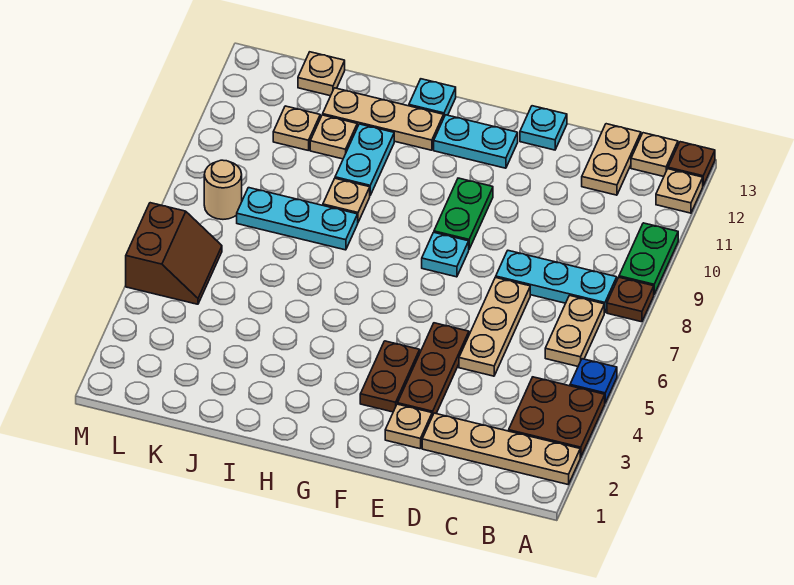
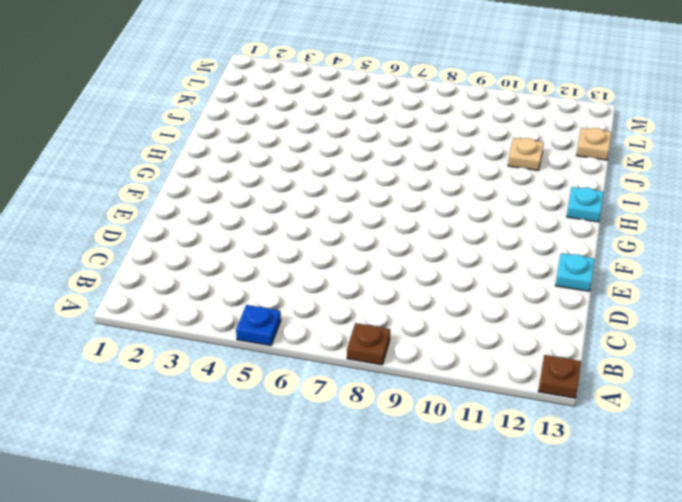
none -> tan plate A2:D2 level 1
none -> brown plate A3:B4 level 1
none -> green plate A9:A10 level 1

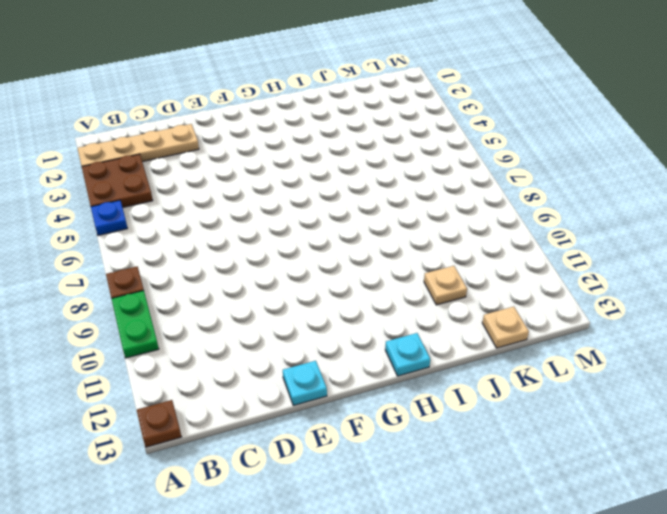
none -> tan plate A12 level 1
none -> tan plate B6:B7 level 1
none -> cyan plate B8:D8 level 1

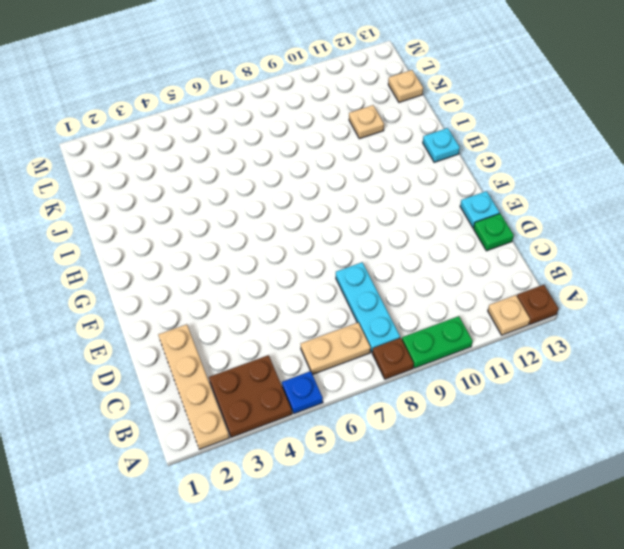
green plate D13 level 1 -> none
none -> tan plate B13 level 1
none -> tan plate C12:C13 level 1
none -> tan plate D5:D7 level 1

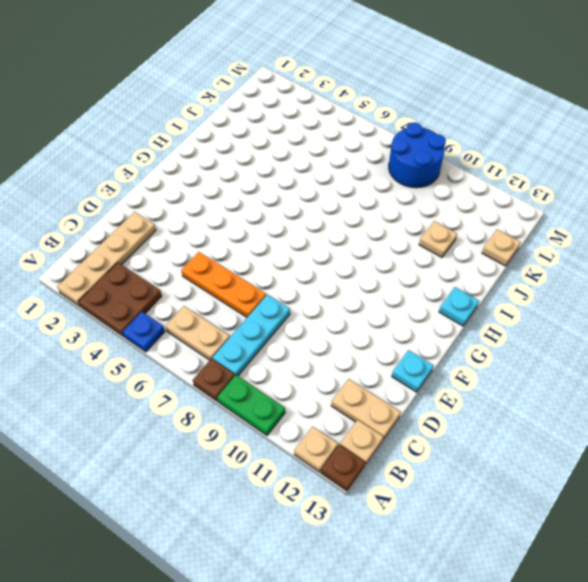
orange plate D5:D7 level 1 -> tan plate D5:D7 level 1
blue round brick L8:M9 level 1 -> tan round brick L8 level 1
none -> tan plate E2 level 1
none -> brown plate E3:E5 level 1
none -> brown plate F3:F4 level 1

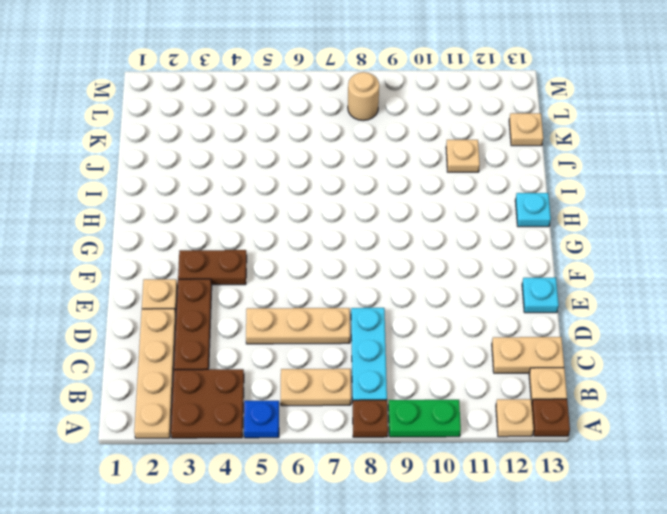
brown plate C3:E3 level 1 -> brown plate E3:E5 level 1
none -> cyan plate F8 level 1
none -> green plate F9:F10 level 1
none -> cyan plate F12:G12 level 1

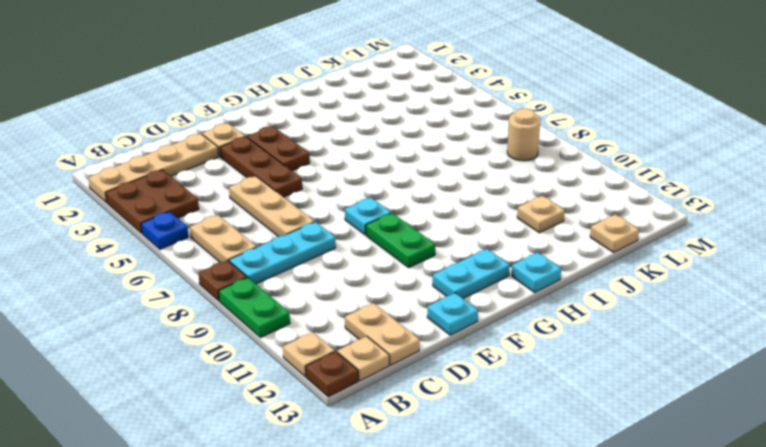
none -> tan plate H12:J12 level 1
none -> cyan plate I8:K8 level 1
none -> tan plate I9 level 1

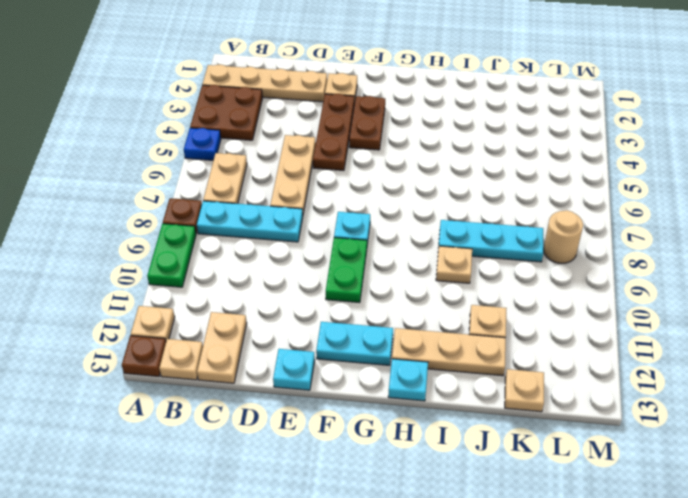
none -> cyan plate I10:I11 level 1
none -> tan plate K11 level 1
none -> brown slope L5:M6 level 1 top M

